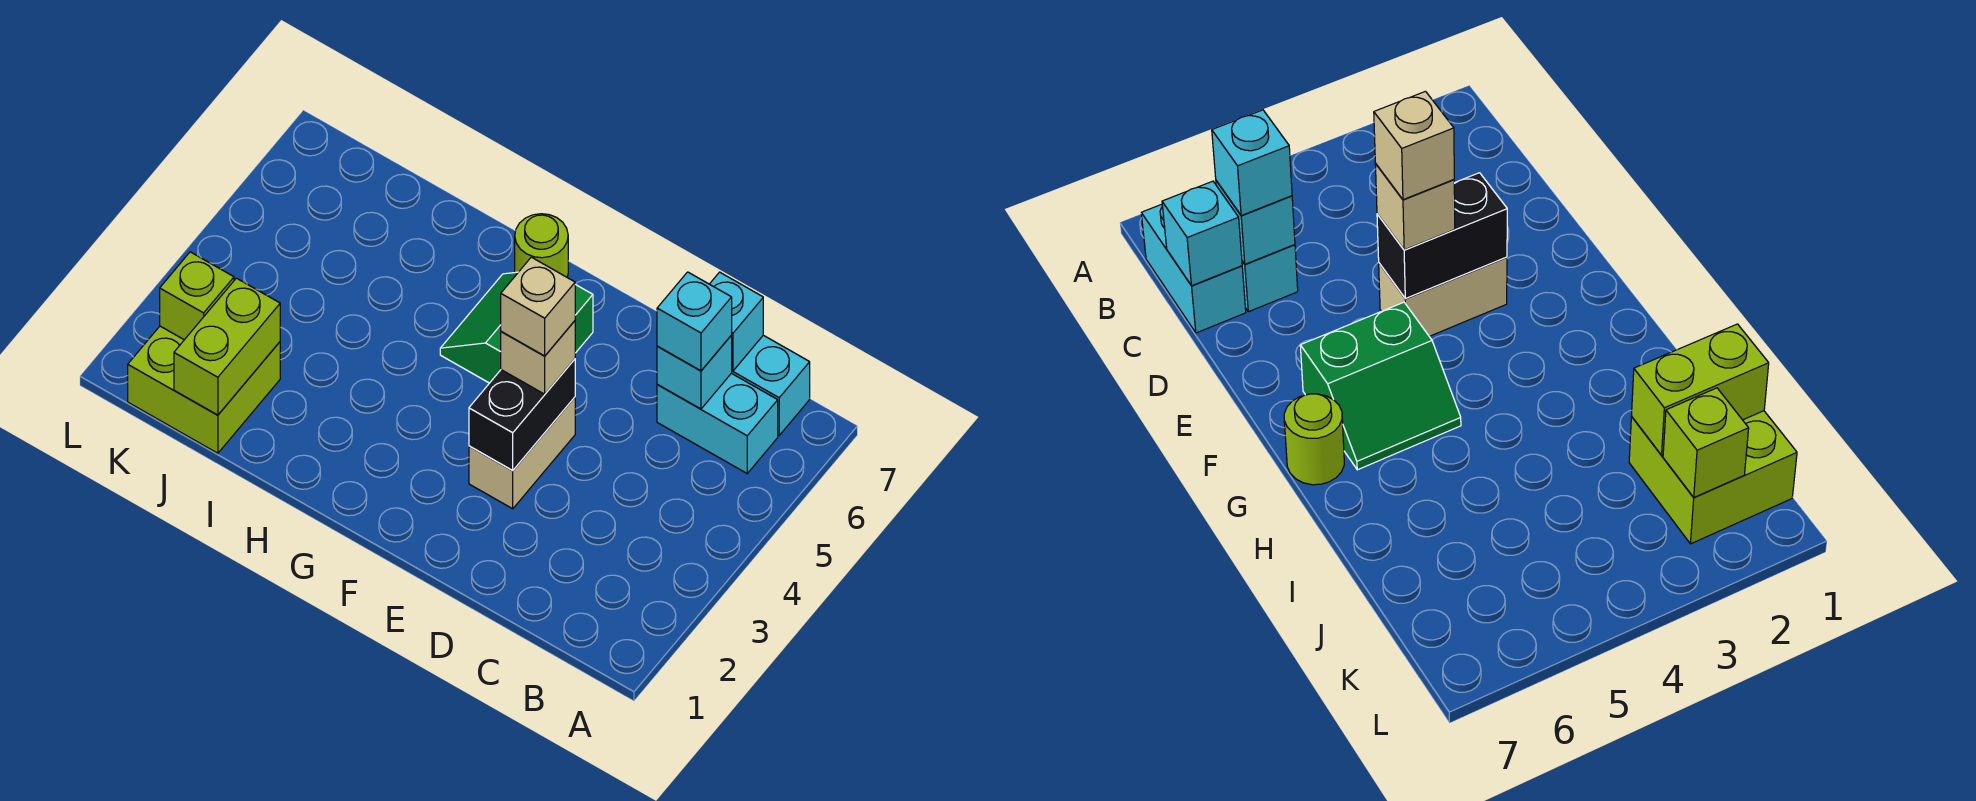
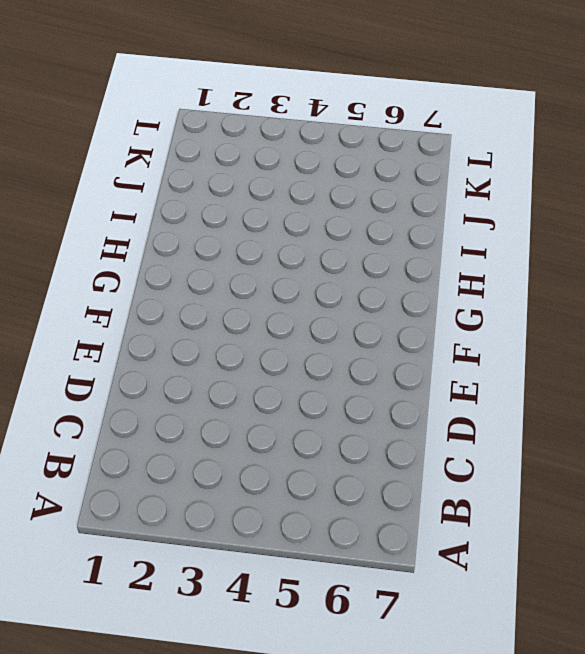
none -> cyan brick B6:C6 level 1
none -> cyan brick B7:C7 level 1
none -> tan brick E3:E4 level 1

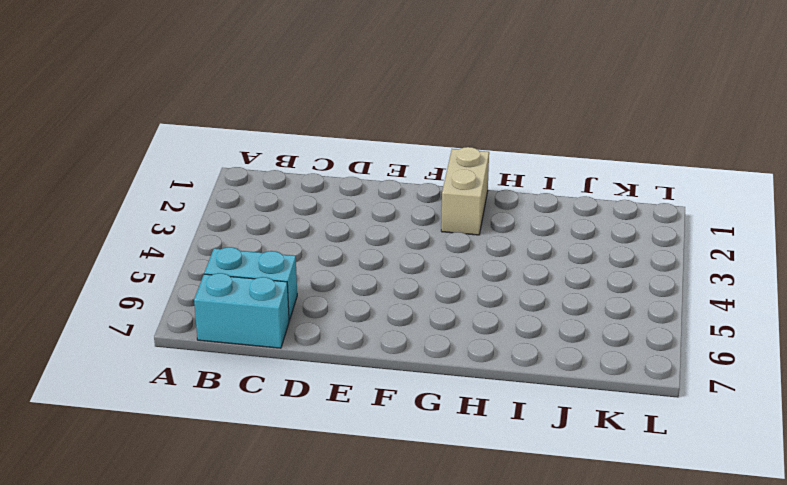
tan brick G1:G2 level 1 -> tan brick E3:E4 level 1
none -> green slope F5:G6 level 1 top F
none -> lime round brick G7 level 1
none -> lime brick J1:K2 level 1

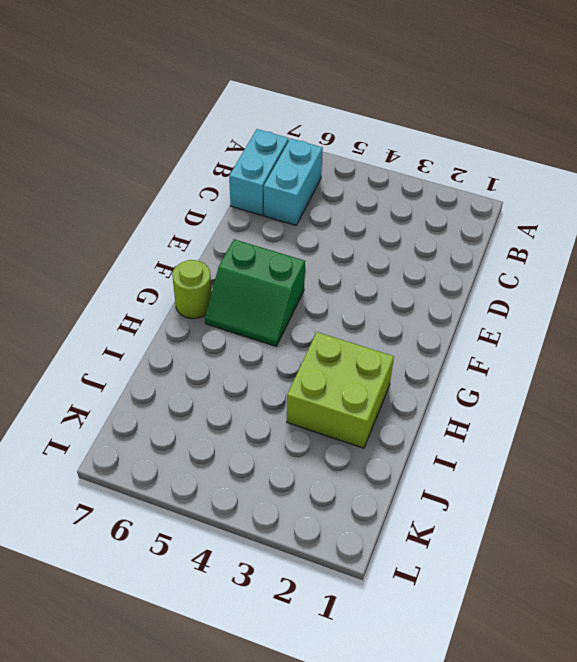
lime brick H2:I3 level 1 -> lime brick J1:K2 level 1
none -> tan brick E3:E4 level 1
none -> cyan brick C6 level 2
none -> cyan brick C7 level 2

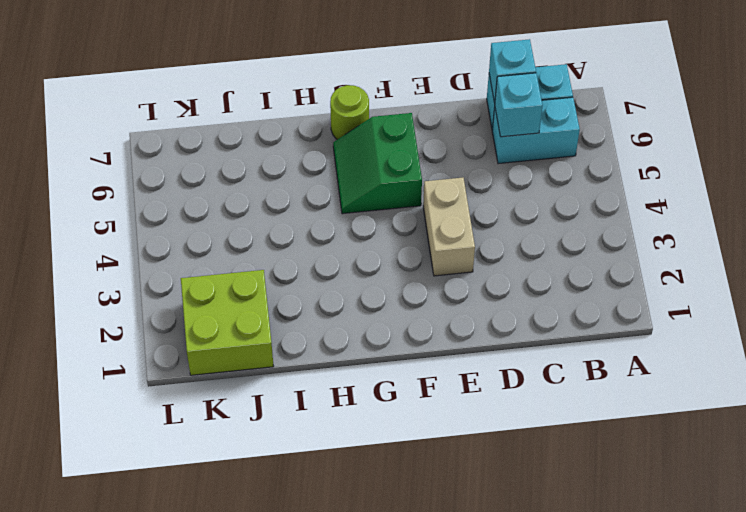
none -> black brick E3:E4 level 2
none -> lime brick J1:J2 level 2
none -> lime brick K2 level 2

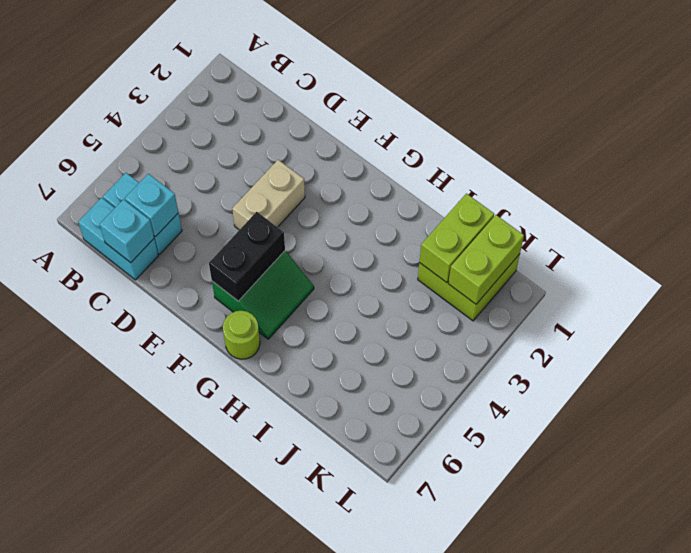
black brick F5:F6 level 2 -> black brick E3:E4 level 2
lime brick K1:K2 level 2 -> lime brick K2 level 2
none -> cyan brick C6 level 3
none -> tan brick E4 level 3
none -> tan brick E4 level 4

